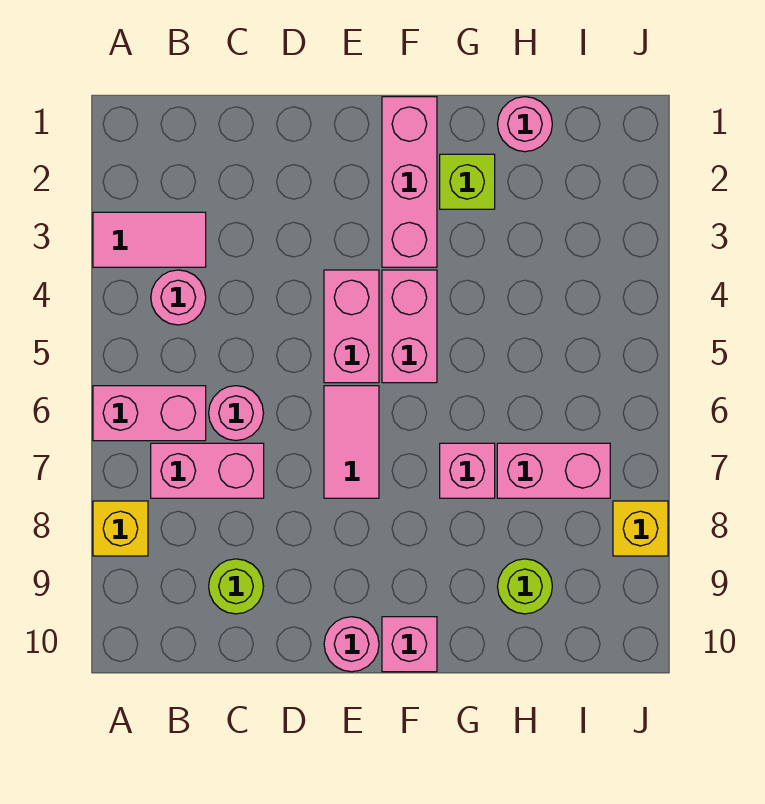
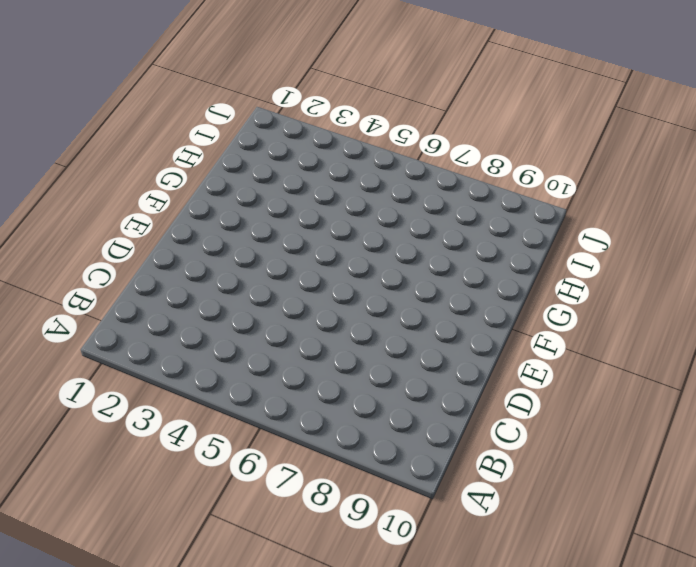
none -> pink tile A3:B3 level 1
none -> pink brick A6:B6 level 1
none -> yellow brick A8 level 1

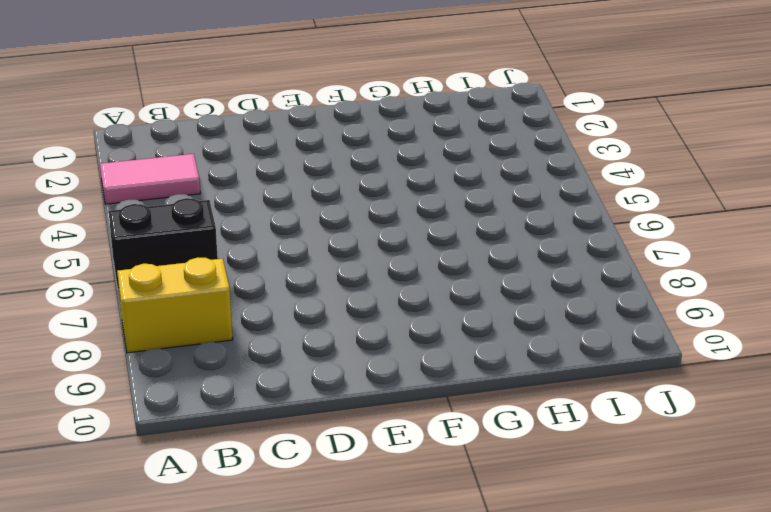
black brick A6:B6 level 1 -> pink brick A6:B6 level 1
yellow brick A8:B8 level 1 -> yellow brick A8 level 1
none -> pink round brick B4 level 1
none -> pink brick B7:C7 level 1
none -> pink round brick C6 level 1

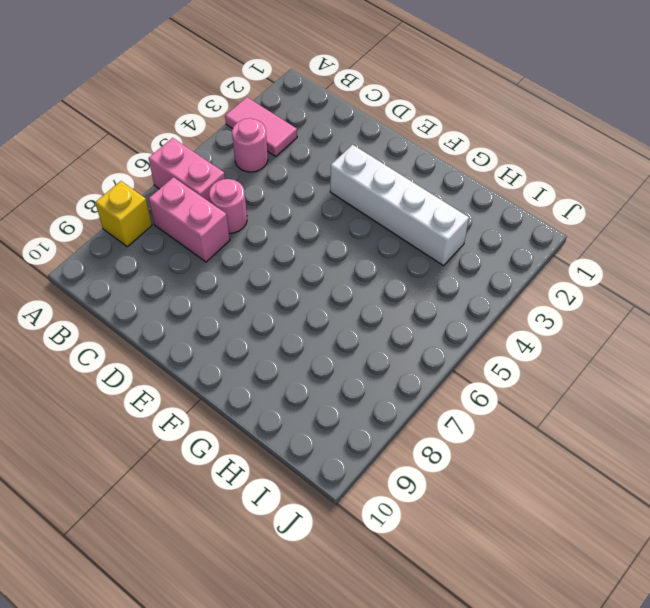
white brick E3:H3 level 1 -> pink brick F1:F3 level 1
none -> lime round brick C9 level 1
none -> pink brick E4:E5 level 1
none -> pink tile E6:E7 level 1

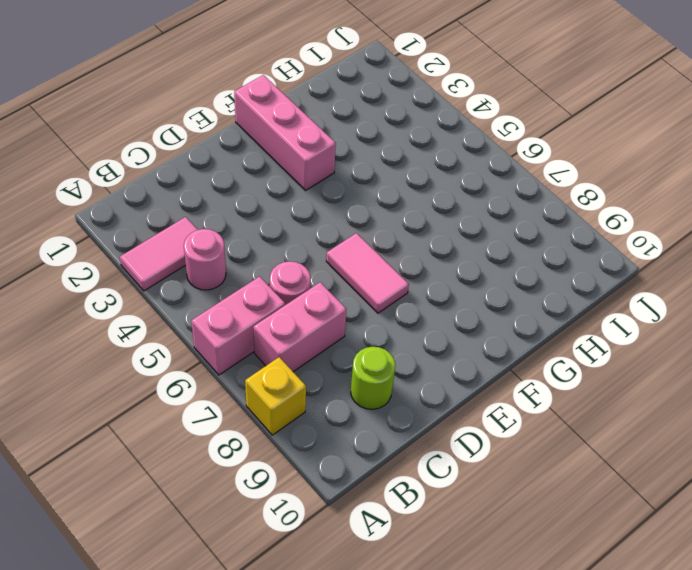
none -> pink brick E4:E5 level 1
none -> pink round brick E10 level 1
none -> pink brick F4:F5 level 1

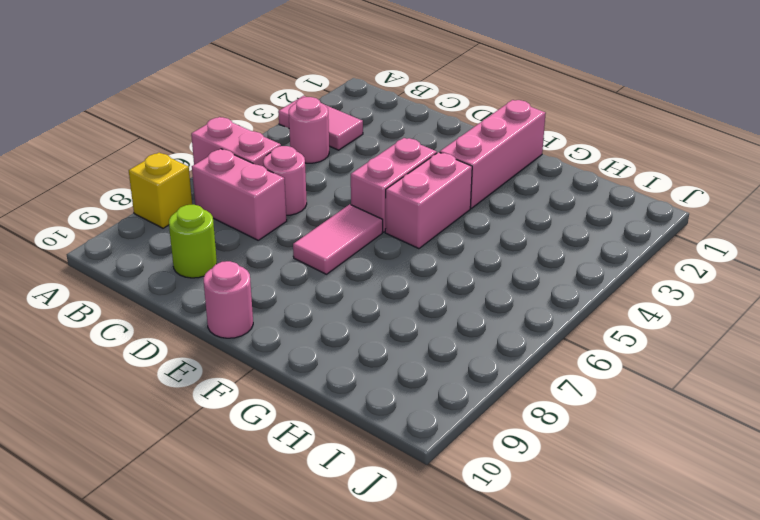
none -> pink brick F10 level 1
none -> lime brick G2 level 1
none -> pink brick G7 level 1

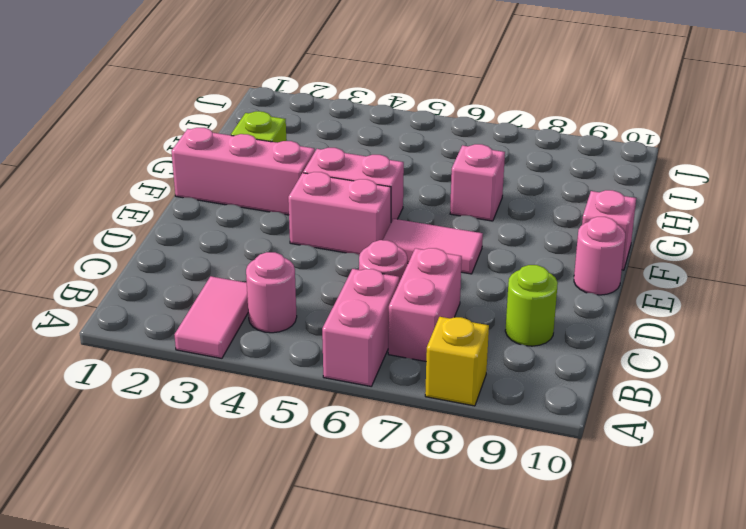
none -> pink round brick H1 level 1
none -> pink brick H7:I7 level 1
none -> lime round brick H9 level 1

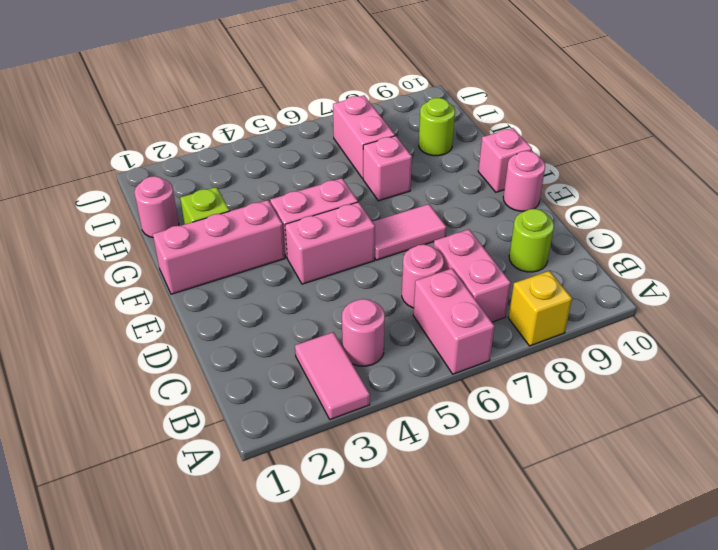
none -> yellow brick J8 level 1

